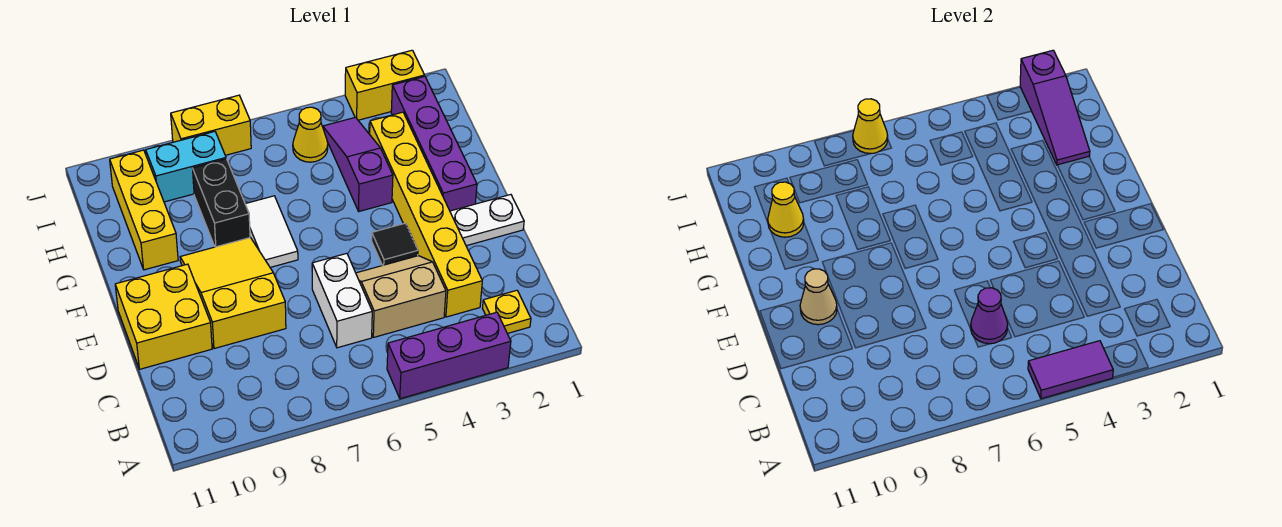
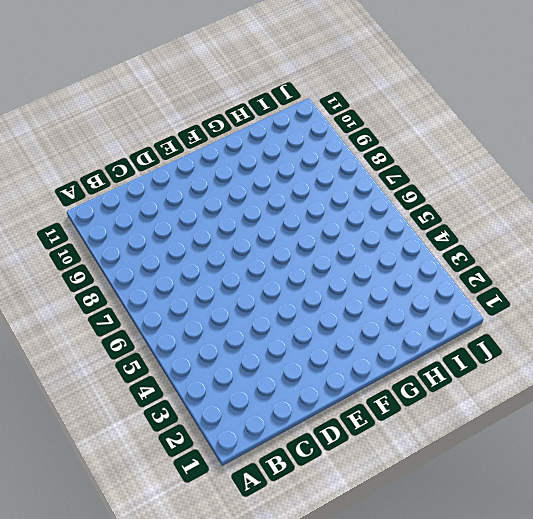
none -> purple brick A3:A5 level 1
none -> yellow plate B2 level 1
none -> yellow brick C3:H3 level 1

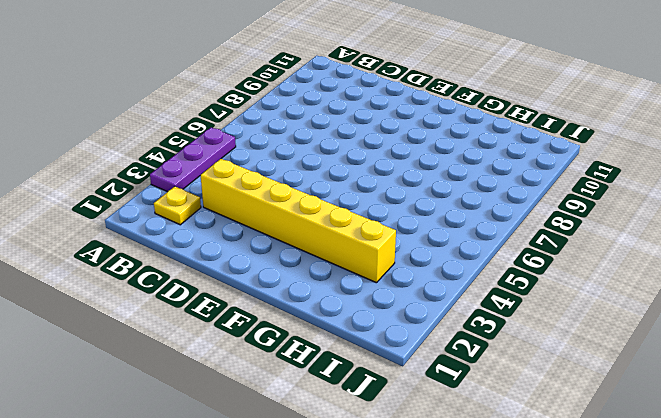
purple plate A3:A5 level 1 -> purple brick A3:A5 level 1
none -> tan slope C4:D5 level 1 top C
none -> white brick C6:D6 level 1
none -> yellow slope D8:F9 level 1 top D

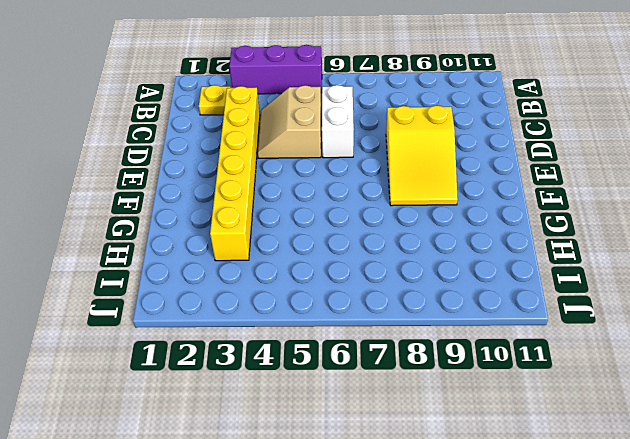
tan slope C4:D5 level 1 top 5 -> tan slope C4:D5 level 1 top C
none -> yellow brick D10:E11 level 1
none -> white plate E1:E2 level 1
none -> black tile E4 level 1

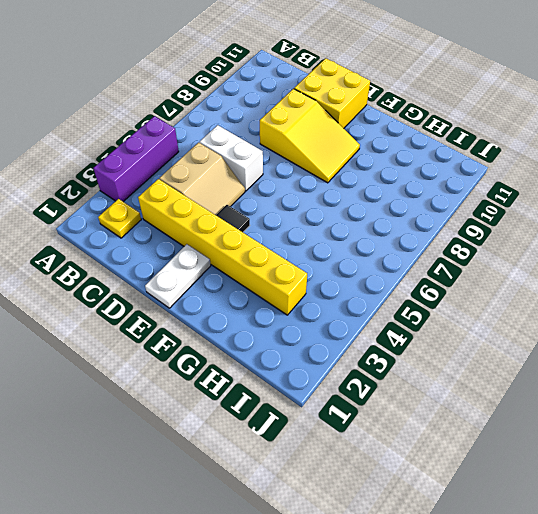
none -> purple brick F2:I2 level 1
none -> white tile F7:G7 level 1
none -> purple slope G4:I4 level 1 top G

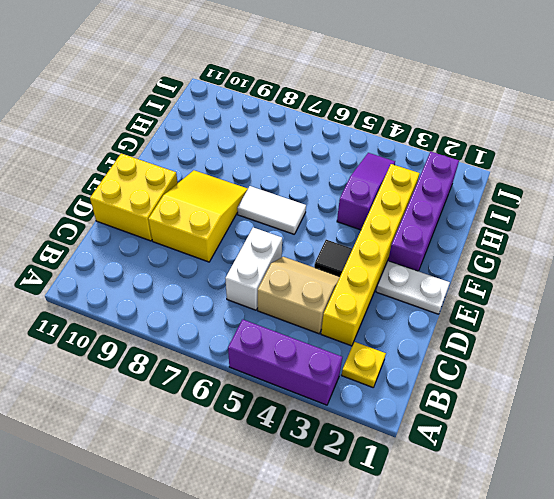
white tile F6:F7 level 1 -> white tile F7:G7 level 1
none -> black brick G8:H8 level 1
none -> yellow brick G10:I10 level 1
none -> yellow cone I5 level 1

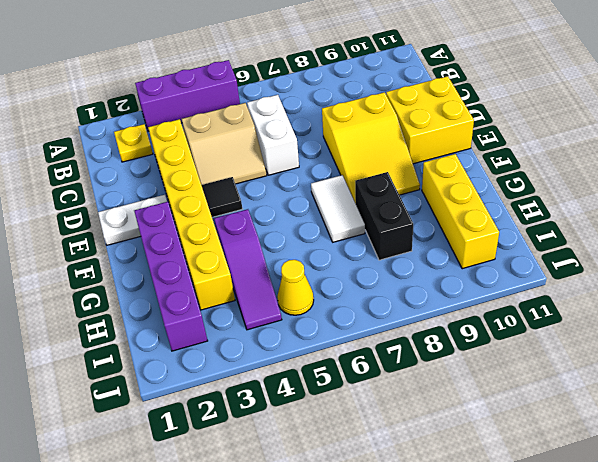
none -> cyan brick I8:I9 level 1
none -> yellow brick J2:J3 level 1
none -> yellow brick J7:J8 level 1

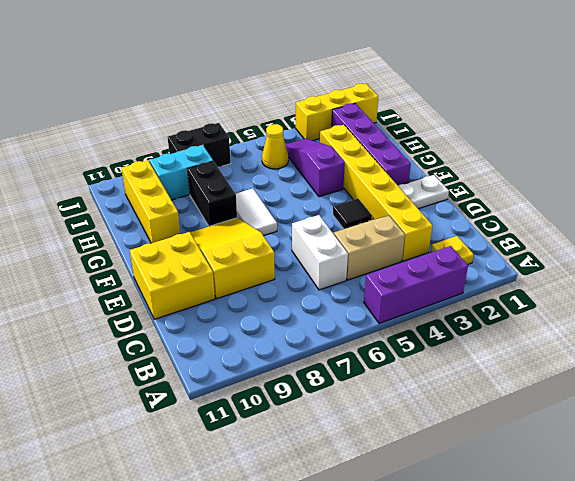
yellow brick J1:J3 level 1 -> yellow brick J2:J3 level 1
black brick J7:J8 level 1 -> yellow brick J7:J8 level 1
none -> purple tile A4:A5 level 2
none -> purple cone C6 level 2
none -> tan cone E10 level 2

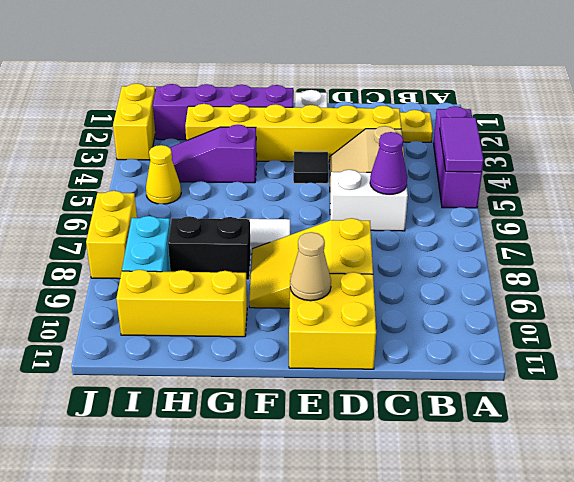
none -> purple slope H2:J2 level 2 top J
none -> yellow cone H10 level 2
none -> yellow cone J7 level 2

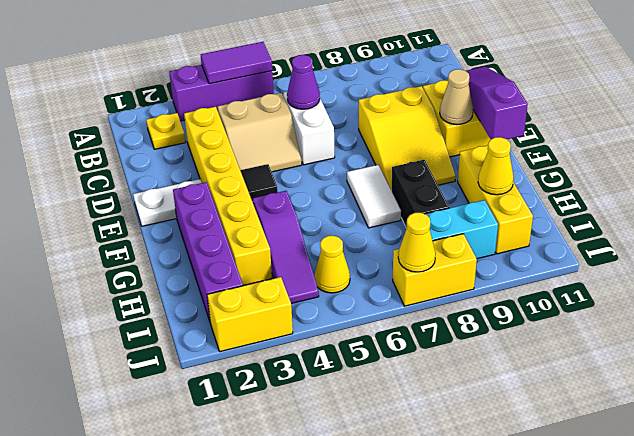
purple slope D11:F11 level 2 top F -> purple slope H2:J2 level 2 top J

